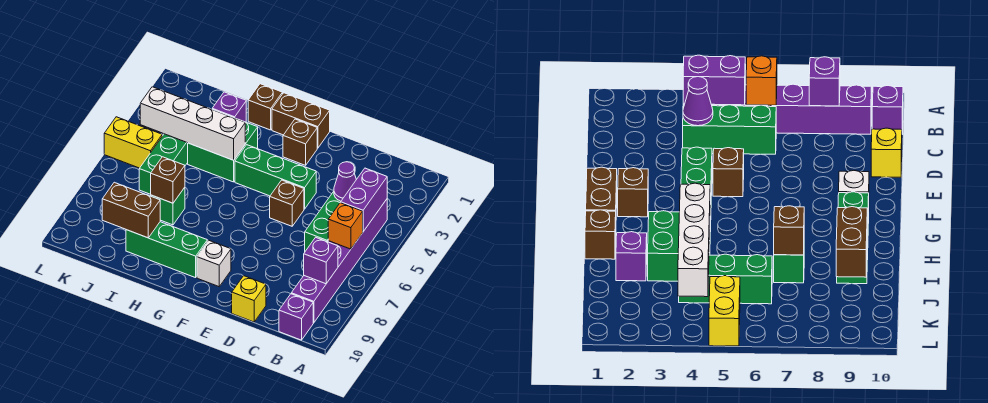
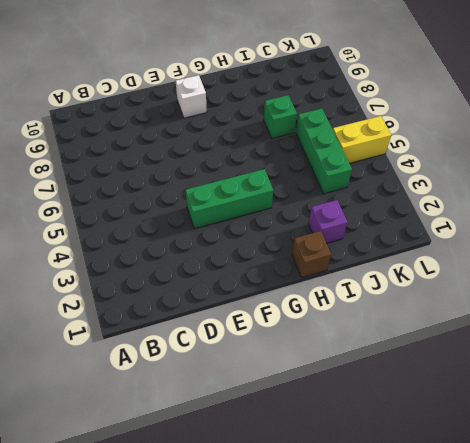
none -> purple brick B4:B9 level 1
none -> purple brick B10 level 1
none -> green brick C4:C6 level 1

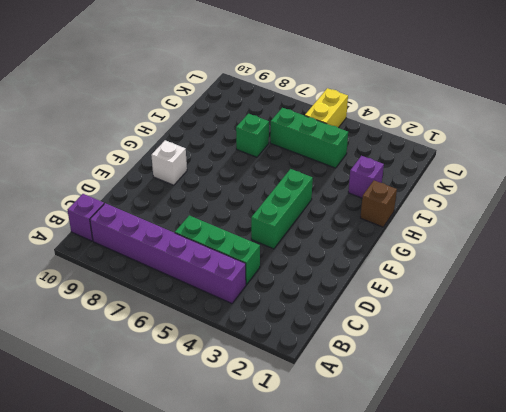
none -> yellow brick D10 level 1
none -> brown brick E5 level 1
none -> brown brick F1:G1 level 1

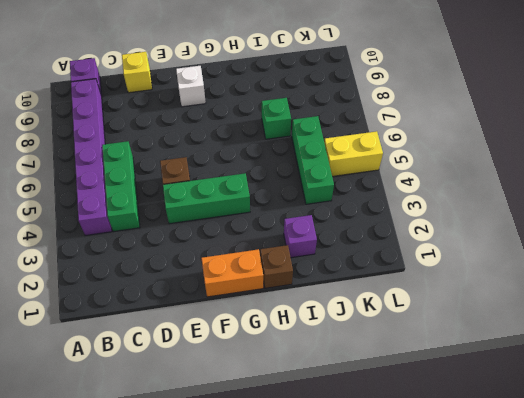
orange brick F1:G1 level 1 -> brown brick F1:G1 level 1
none -> brown brick F2 level 1
none -> green brick G9:I9 level 1
none -> green brick H3:I4 level 1

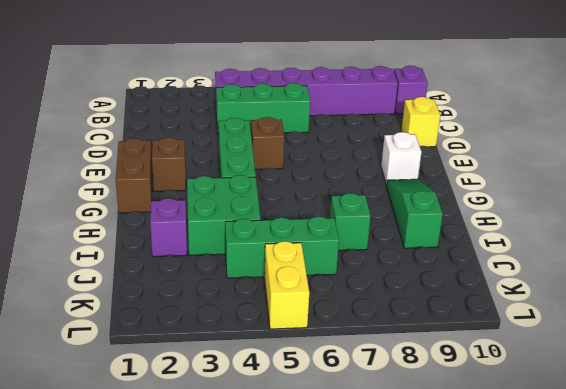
green slope G9:I9 level 1 top I -> green brick G9:I9 level 1
none -> brown brick H1 level 1
none -> purple brick B4:B5 level 2
none -> orange brick B6 level 2

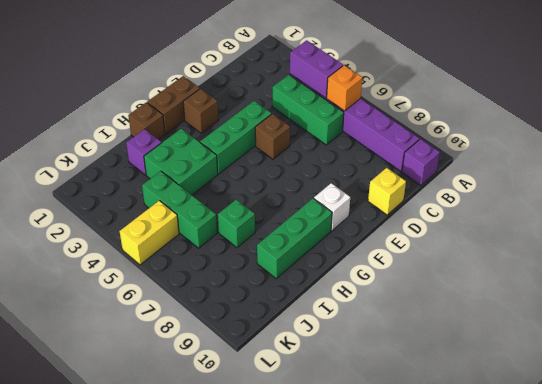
none -> purple brick B8 level 2
none -> purple cone C4 level 2
none -> white brick H4:K4 level 2

